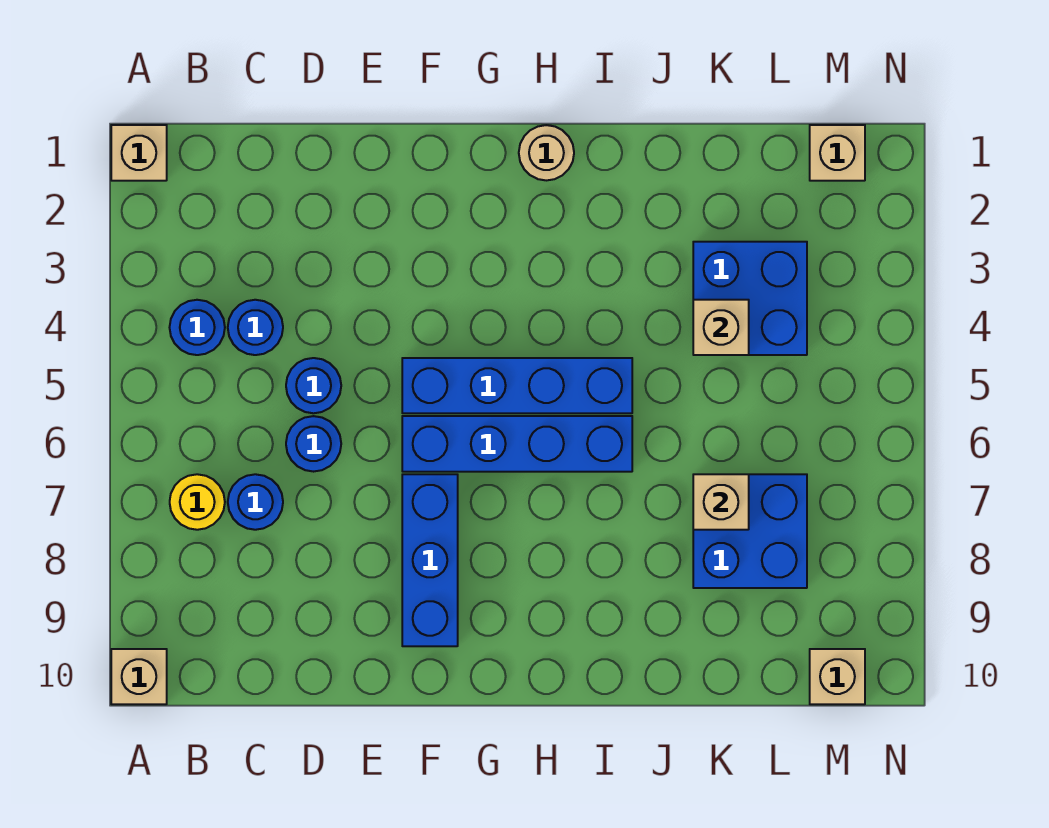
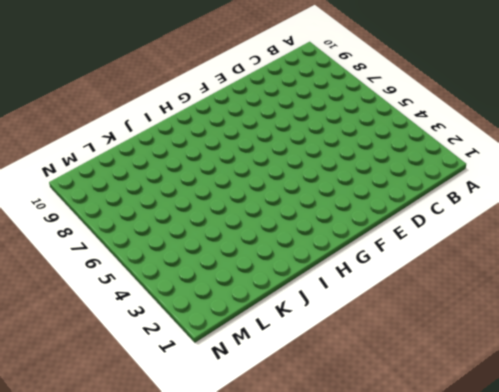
none -> tan brick A1 level 1
none -> tan brick A10 level 1
none -> blue round brick B4 level 1

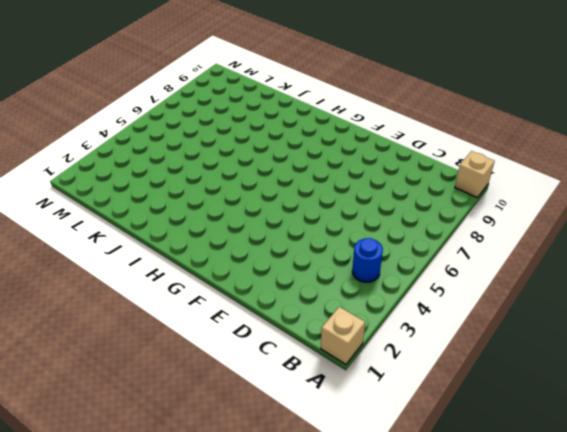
none -> yellow round brick B7 level 1
none -> blue round brick C4 level 1
none -> blue round brick C7 level 1

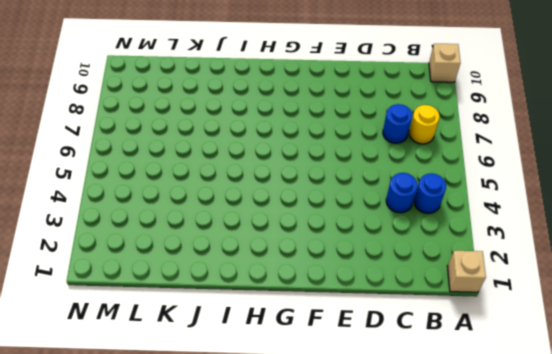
none -> blue round brick D5 level 1
none -> blue round brick D6 level 1
none -> blue brick F5:I5 level 1

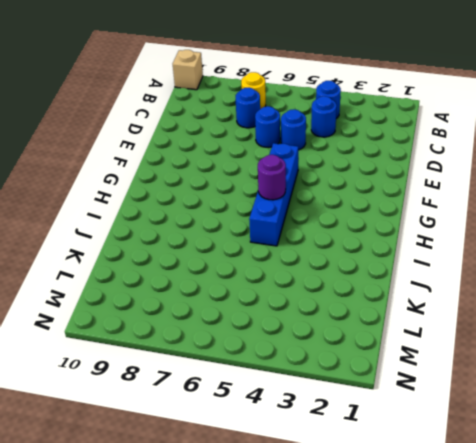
purple round brick H5 level 2 -> none
none -> tan brick A1 level 1
none -> blue brick F6:I6 level 1
none -> blue brick F7:F9 level 1

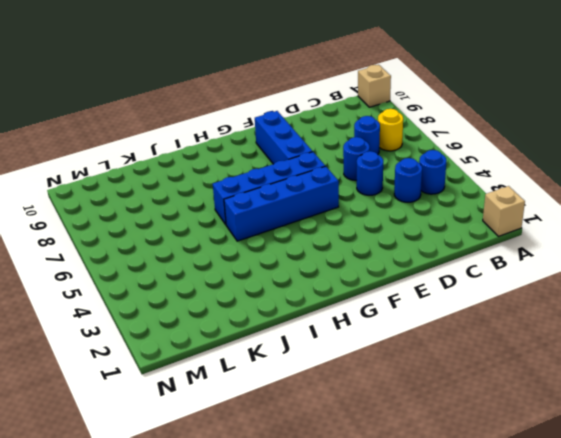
none -> tan round brick H1 level 1
none -> blue brick K3:L4 level 1
none -> blue brick K7:L8 level 1

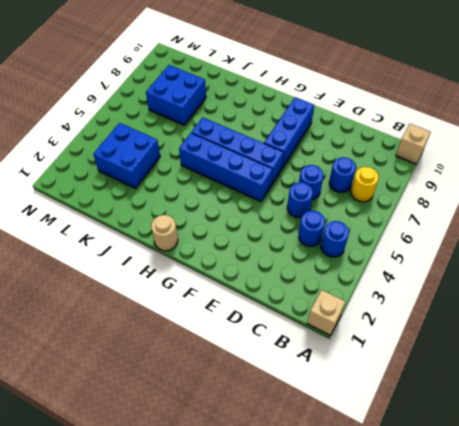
none -> tan brick M1 level 1
none -> tan brick M10 level 1
none -> tan brick K4 level 2

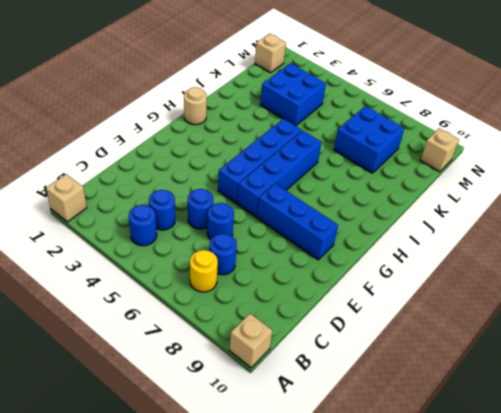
none -> tan brick K4 level 2
none -> tan brick K7 level 2

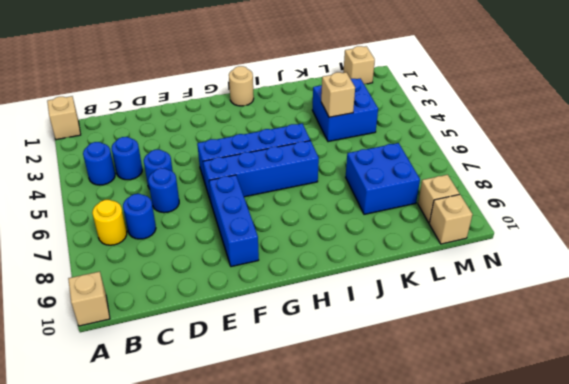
tan brick M9 level 1 -> tan brick K7 level 2

